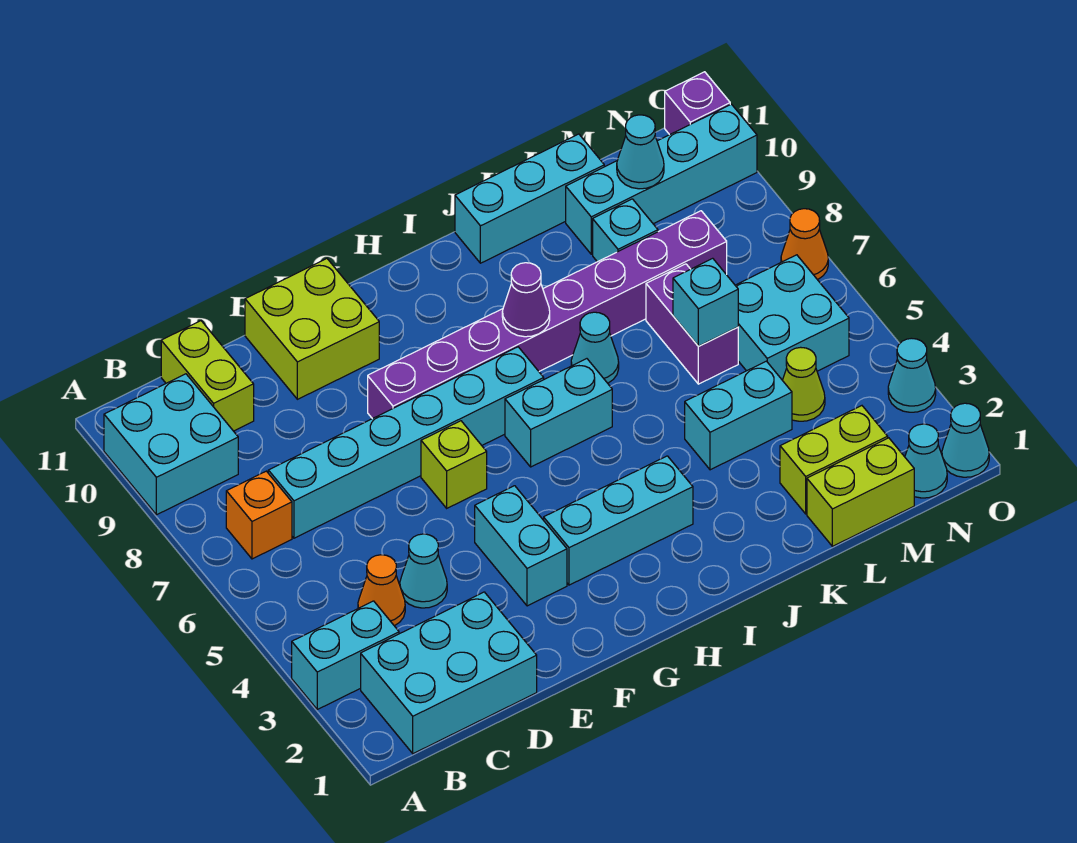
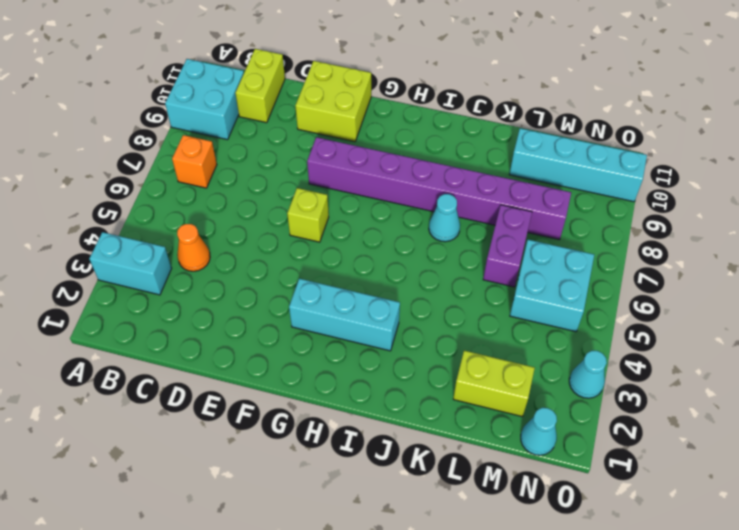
none -> cyan brick B1:D2 level 1
none -> cyan brick C7:H7 level 1
none -> cyan cone D4 level 1
none -> cyan brick F3:F4 level 1

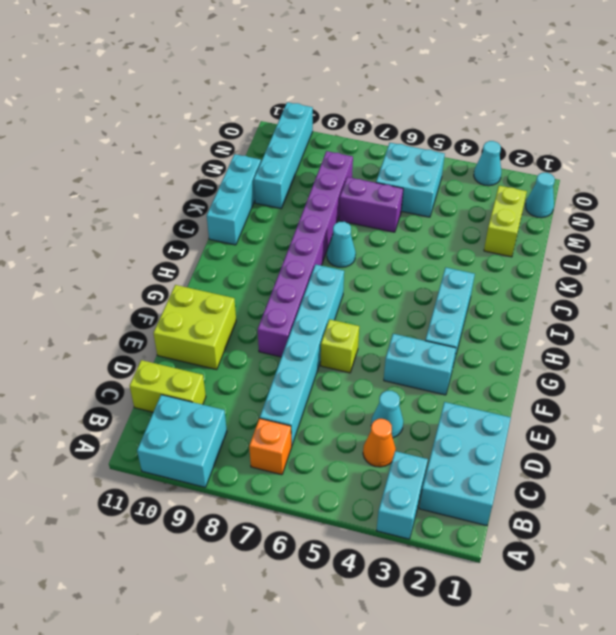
none -> cyan brick H6:I6 level 1
none -> cyan brick K4:L4 level 1
none -> lime brick L1:M1 level 1
none -> cyan brick L9 level 1

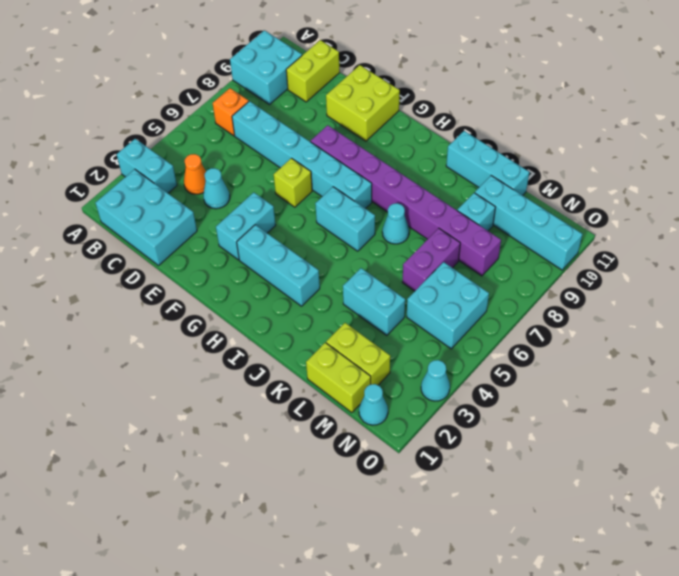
none -> lime cone M4 level 1
none -> cyan cone O1 level 1
none -> orange cone O7 level 1
none -> purple brick O11 level 1

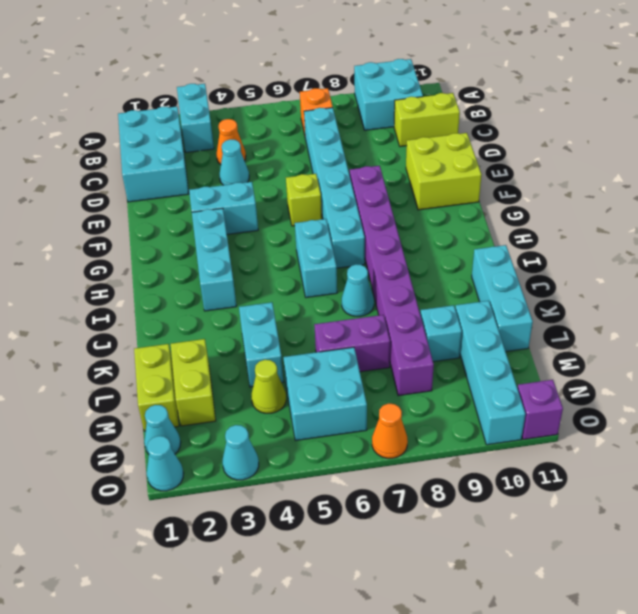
none -> purple cone I8 level 2
none -> cyan brick L6 level 2
none -> cyan cone M10 level 2

